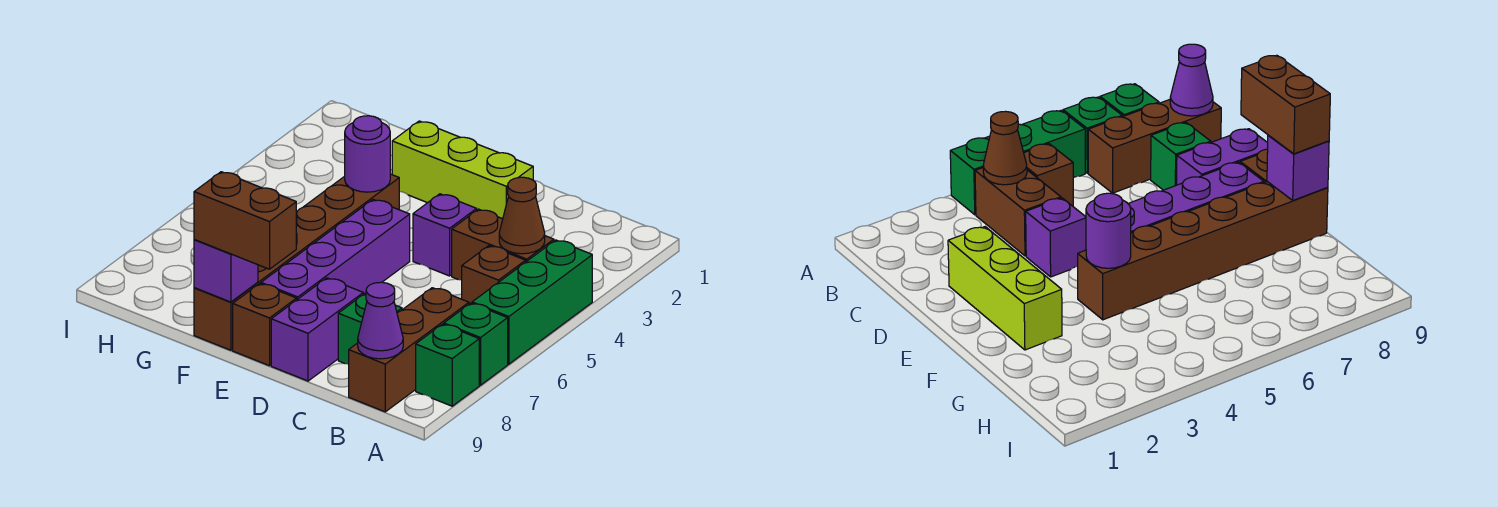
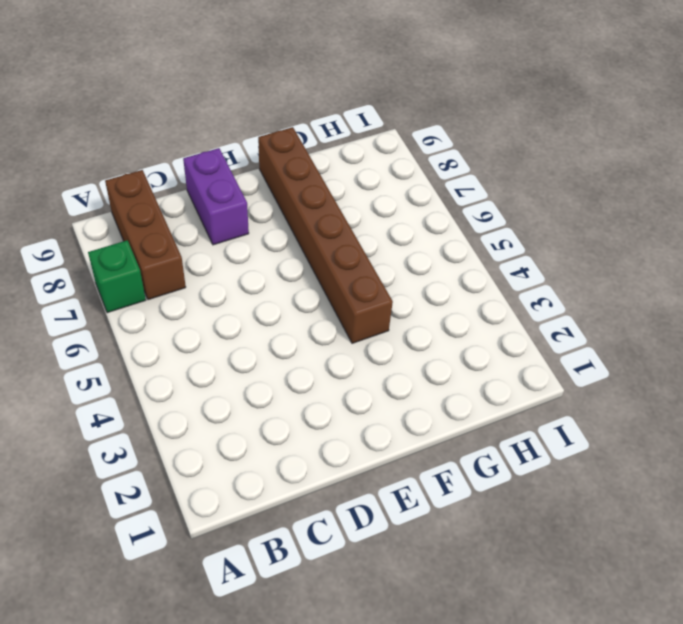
none -> green brick A4:A6 level 1
none -> green brick A8 level 1
none -> brown brick B4:C4 level 1

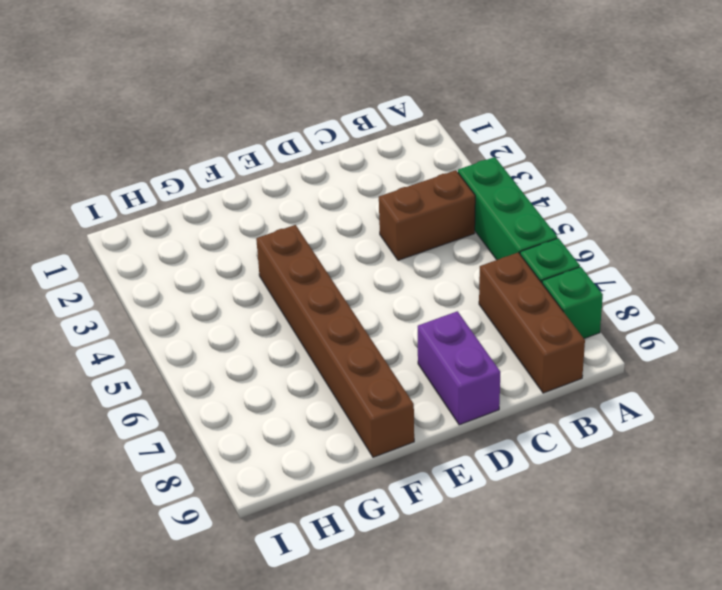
none -> brown brick B5 level 1
none -> green brick C8 level 1
none -> lime brick D2:F2 level 1

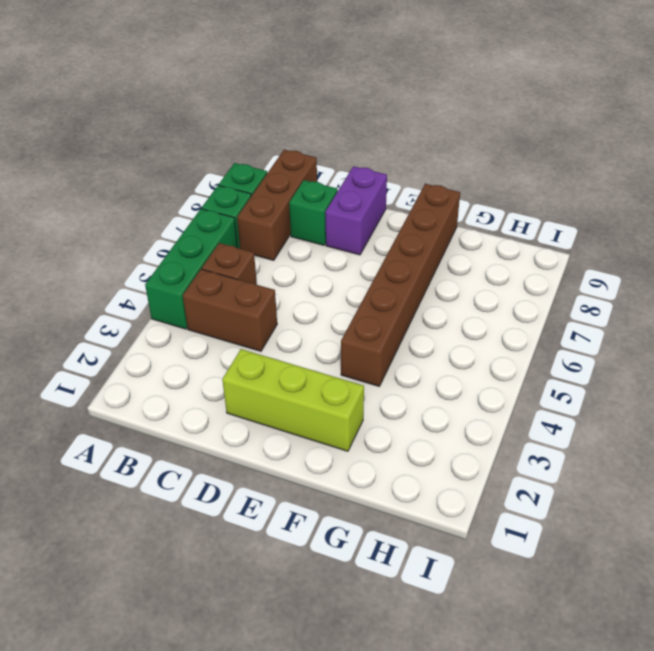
none -> purple brick D4 level 1
none -> purple brick E5:E8 level 1
none -> brown brick E9 level 1

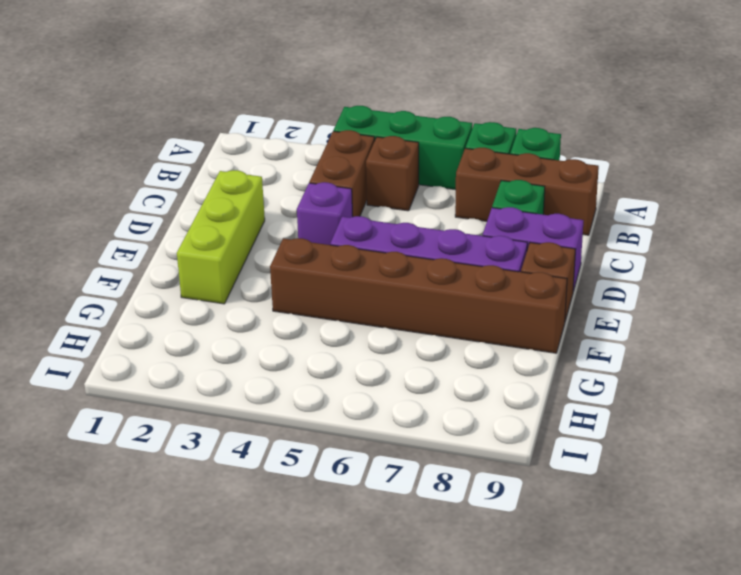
none -> brown cone B4 level 2
none -> purple cone B9 level 2
none -> purple round brick F4 level 2

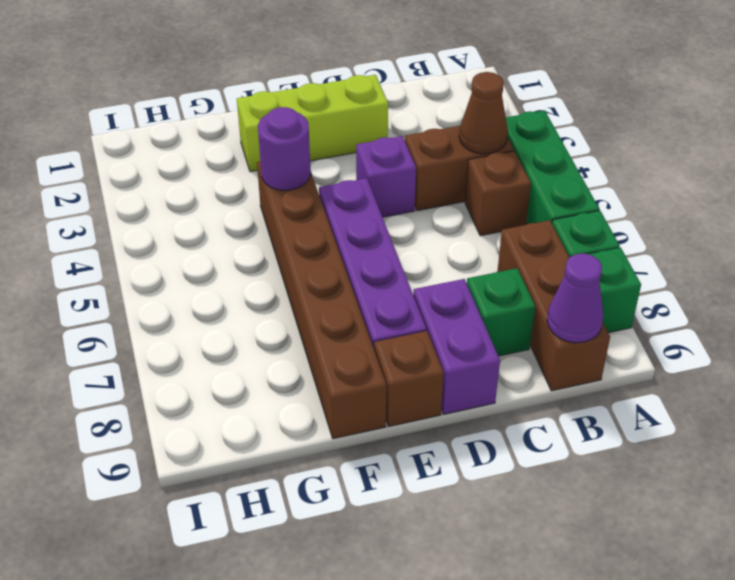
none -> purple brick F9 level 2
none -> brown brick E9:F9 level 3

